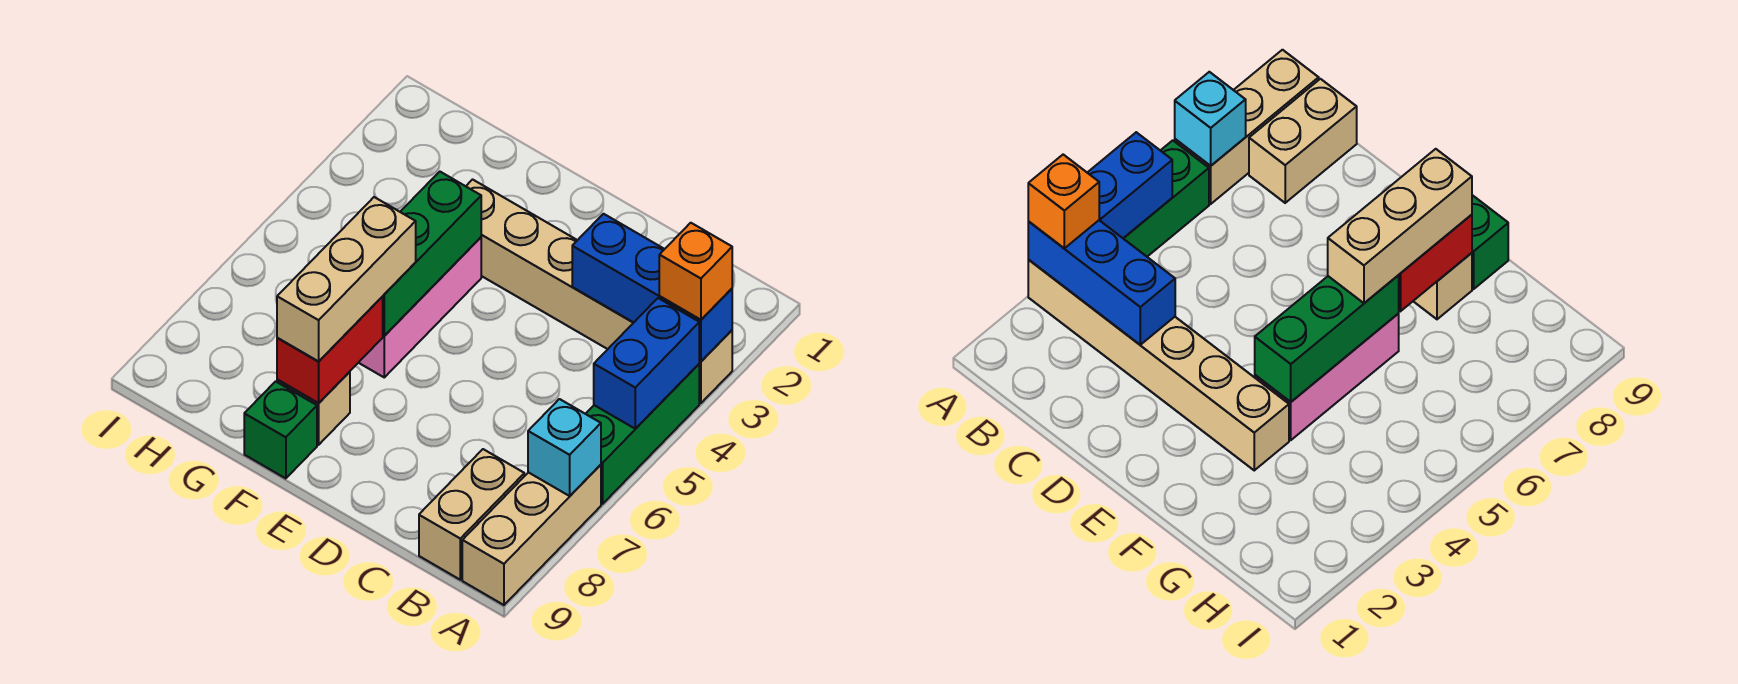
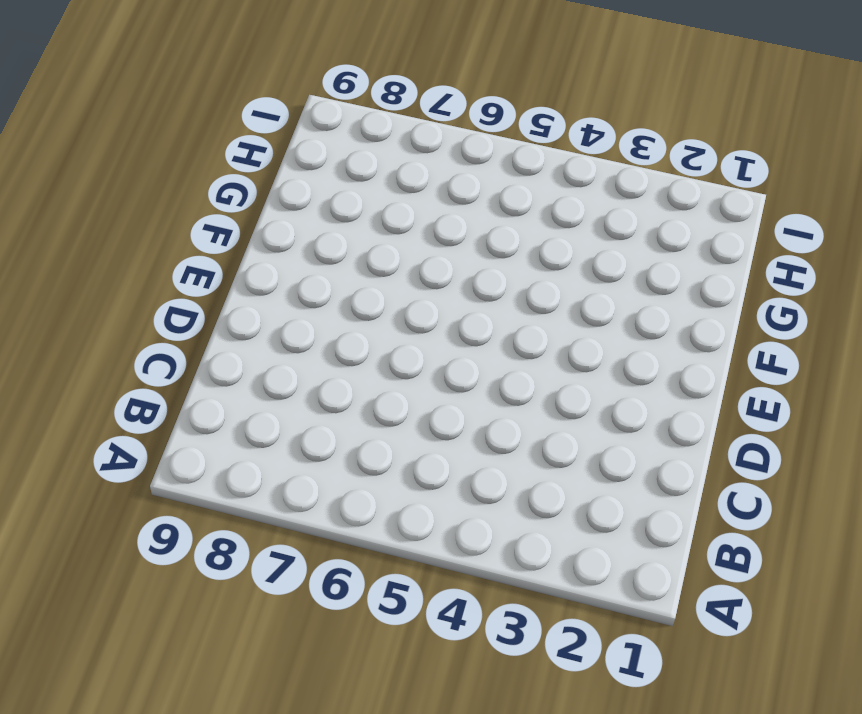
none -> tan brick A3:F3 level 1
none -> green brick A4:A6 level 1
none -> tan brick A7:A9 level 1

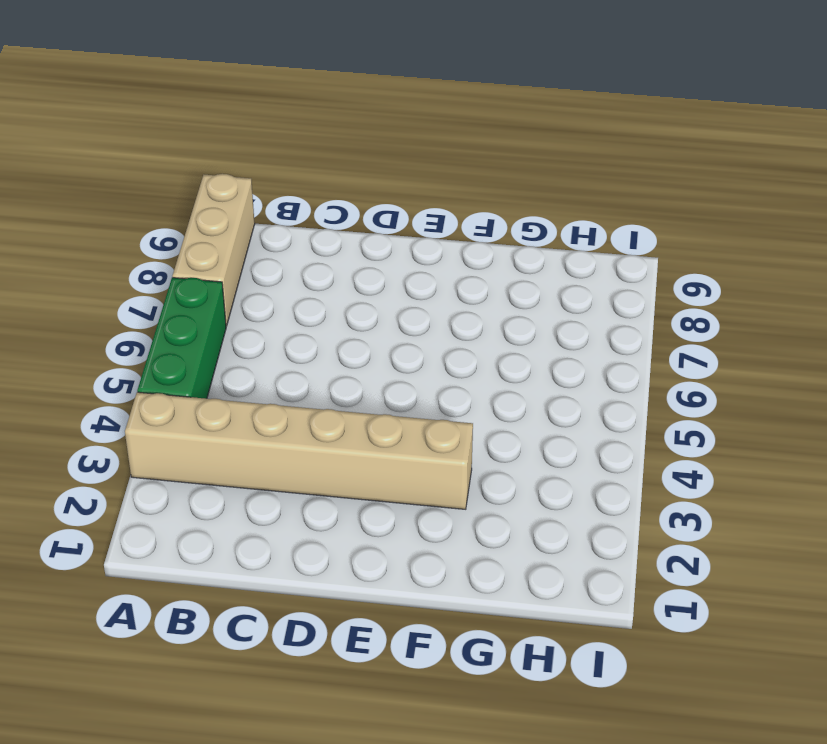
none -> tan brick B8:B9 level 1
none -> pink brick F4:F6 level 1
none -> tan brick F8 level 1

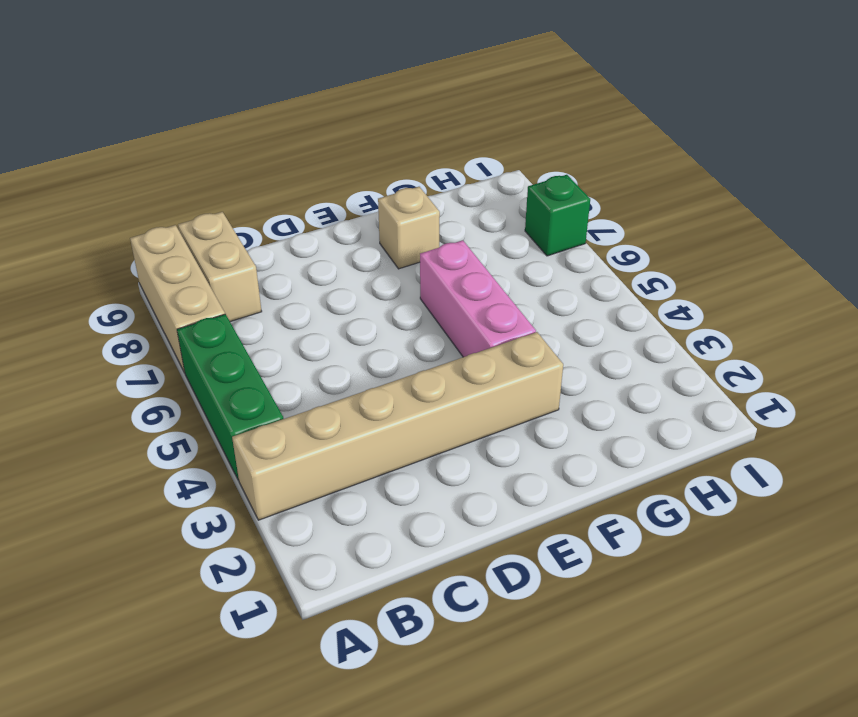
green brick I7 level 1 -> green brick F9 level 1
none -> blue brick A3:C3 level 2
none -> blue brick A4:A5 level 2
none -> cyan brick A7 level 2

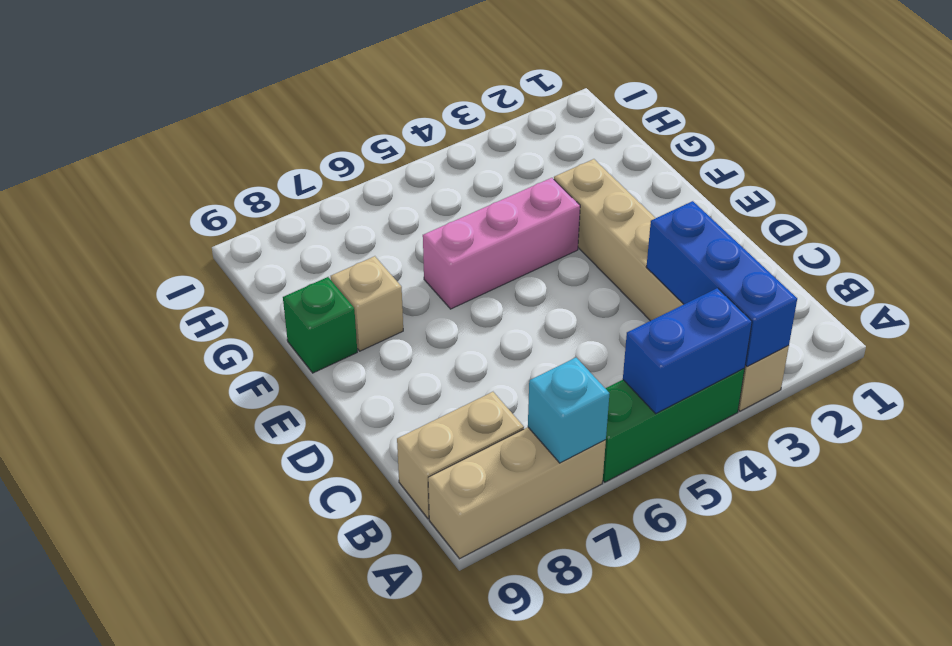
none -> green brick F4:F6 level 2
none -> red brick F7:F8 level 2
none -> orange brick A3 level 3

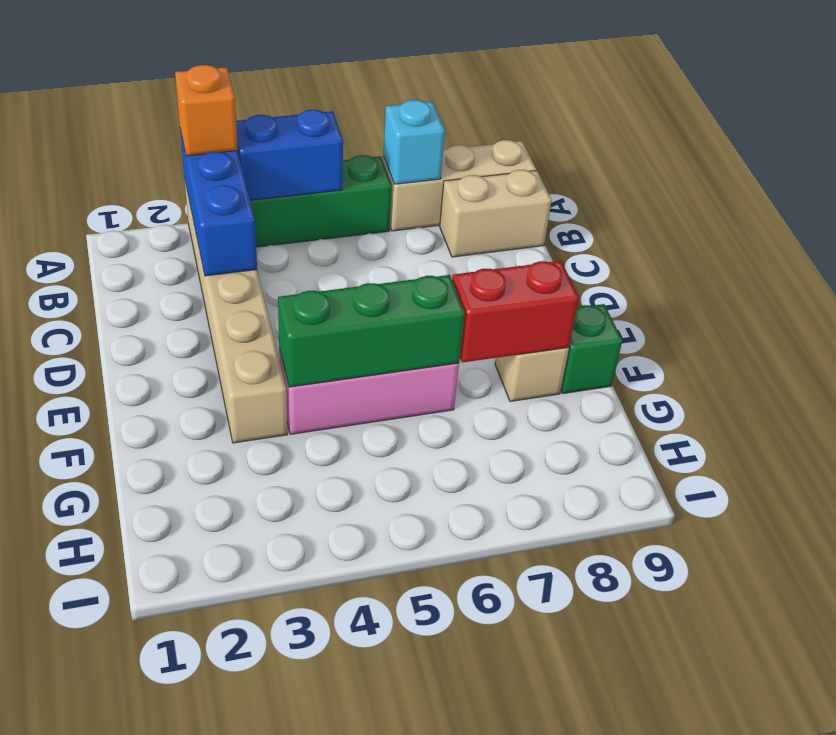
none -> tan brick F6:F8 level 3

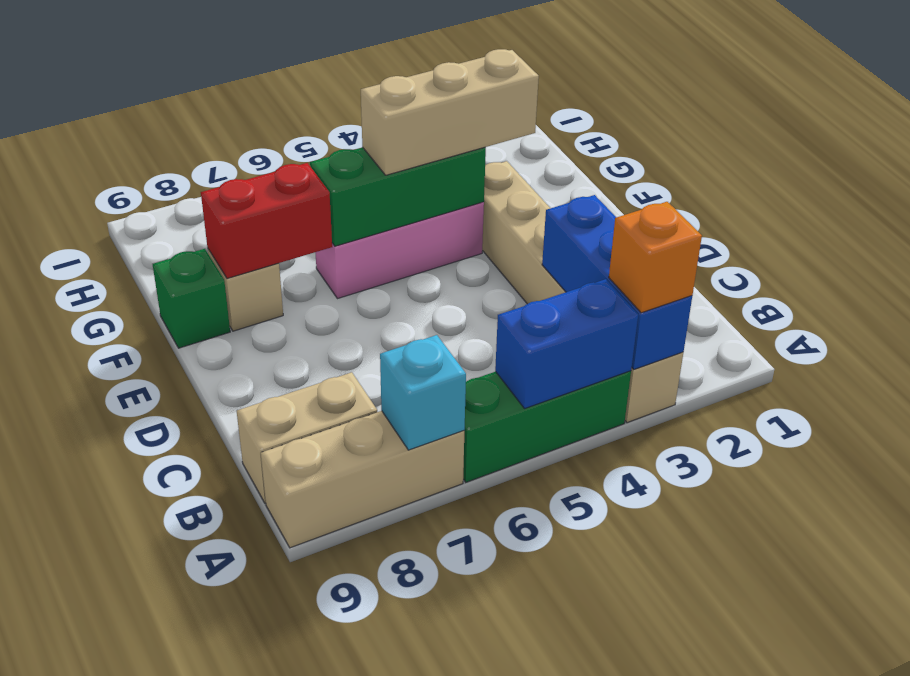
tan brick F3:F5 level 3 -> tan brick F6:F8 level 3

